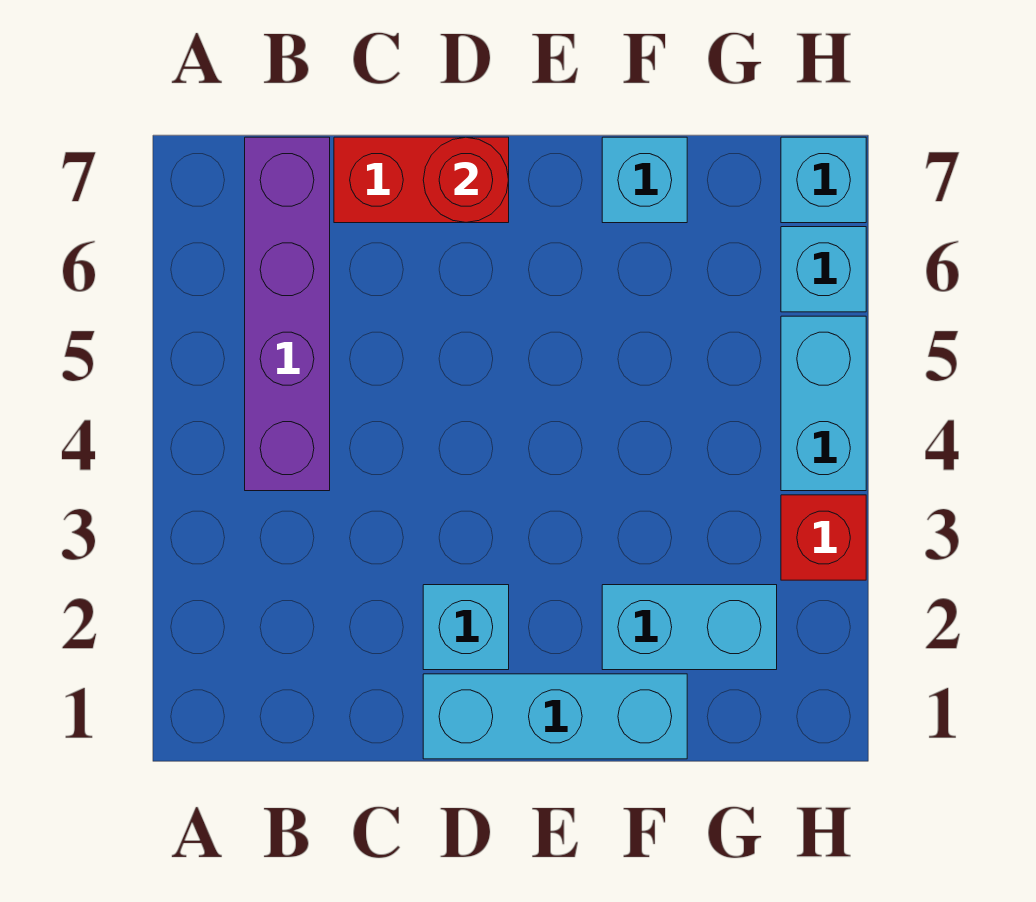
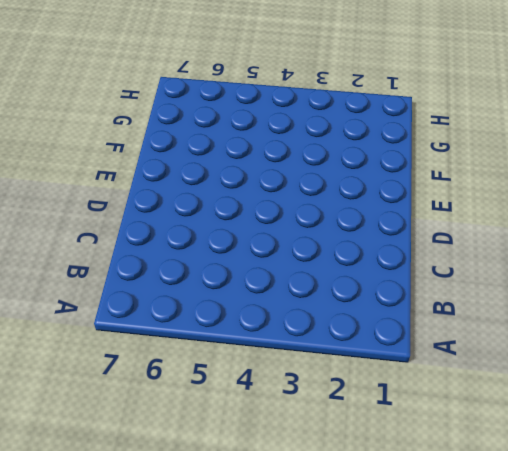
none -> purple brick B4:B7 level 1
none -> red brick C7:D7 level 1

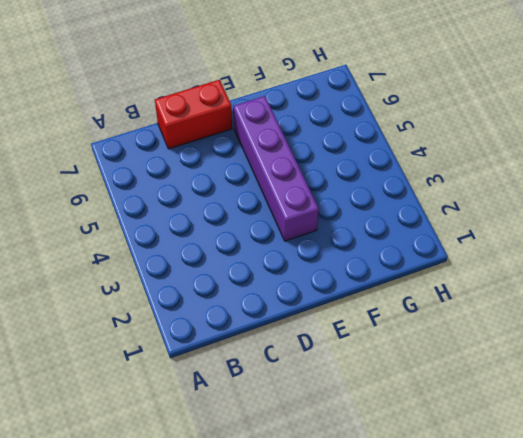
purple brick E3:E6 level 1 -> purple brick B4:B7 level 1
none -> cyan brick D1:F1 level 1
none -> cyan brick D2 level 1

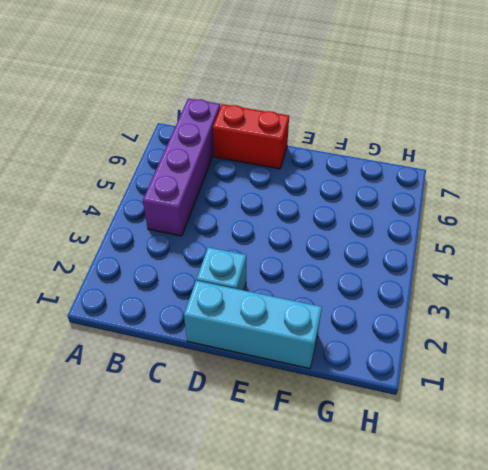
none -> cyan brick F2:G2 level 1
none -> cyan brick F7 level 1

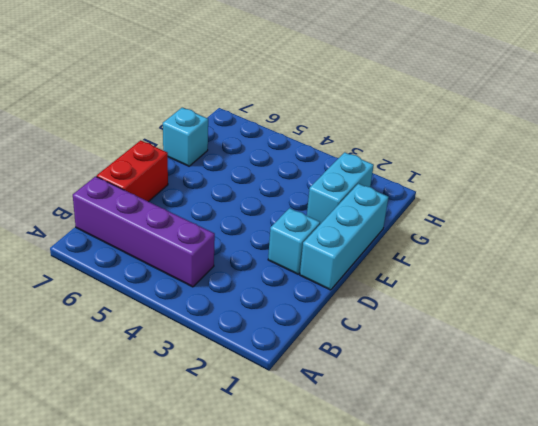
none -> red brick H3 level 1
none -> cyan brick H4:H5 level 1

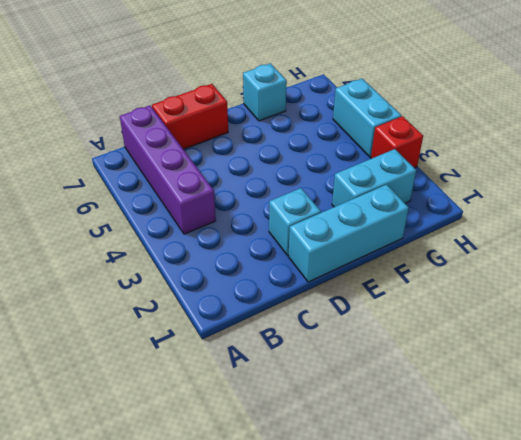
none -> cyan brick H6 level 1
none -> cyan brick H7 level 1

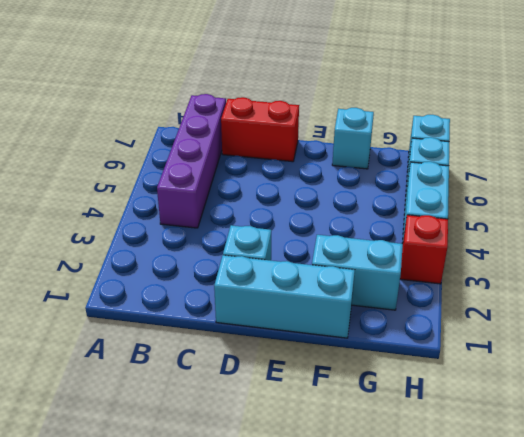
none -> red round brick D7 level 2

